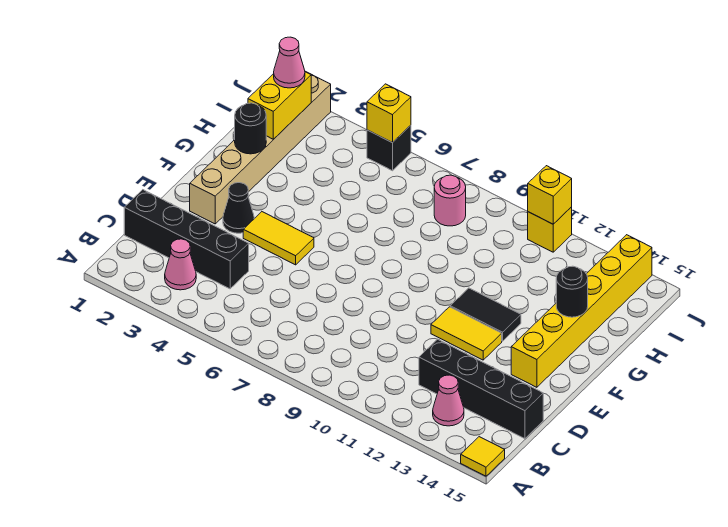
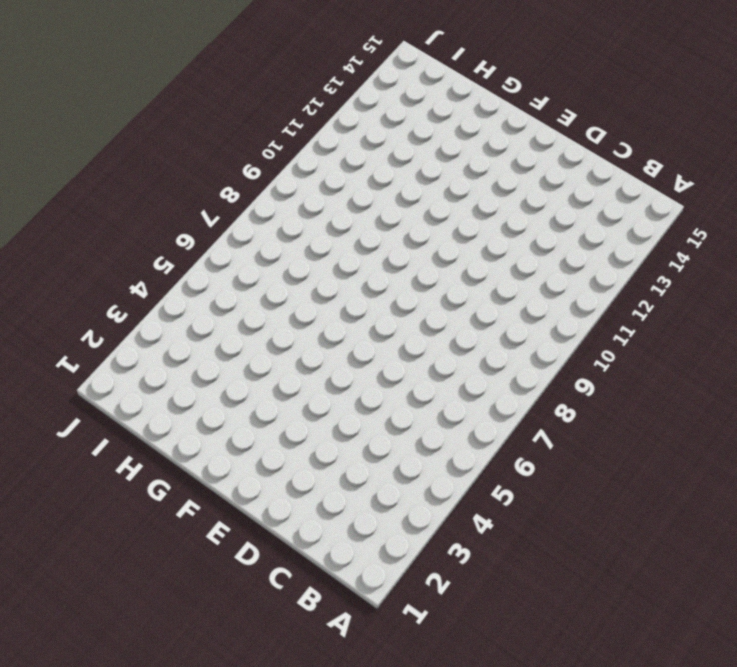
none -> yellow tile A15 level 1
none -> pink cone B3 level 1
none -> pink cone B13 level 1

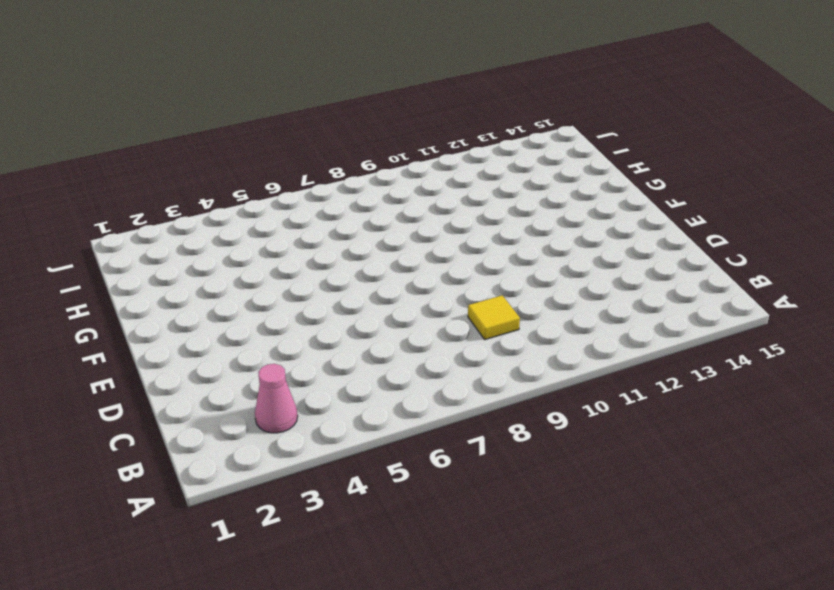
yellow tile C9 level 1 -> yellow tile A15 level 1
none -> pink cone B13 level 1
none -> black brick C1:C4 level 1
none -> black brick C12:C15 level 1

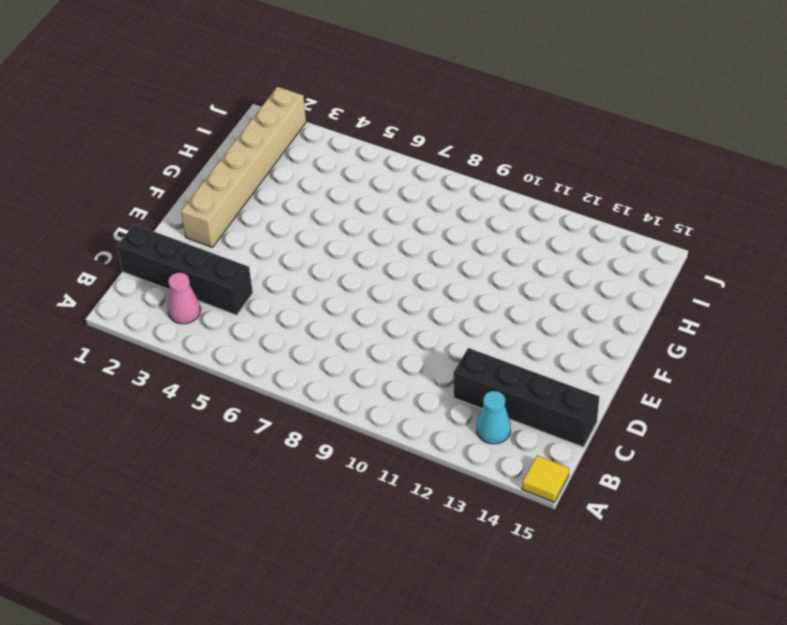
cyan cone B13 level 1 -> pink cone B13 level 1
none -> black cone E3 level 1
none -> yellow tile E4:E5 level 1
none -> yellow tile E11:E12 level 1

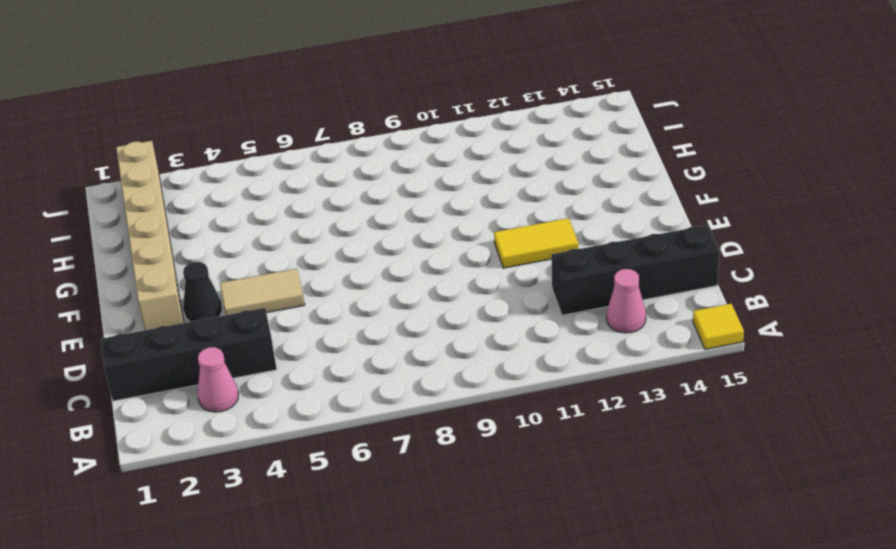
tan tile E4:E5 level 1 -> yellow tile E4:E5 level 1
none -> yellow brick E14:J14 level 1
none -> black tile F11:F12 level 1
none -> pink round brick I8 level 1

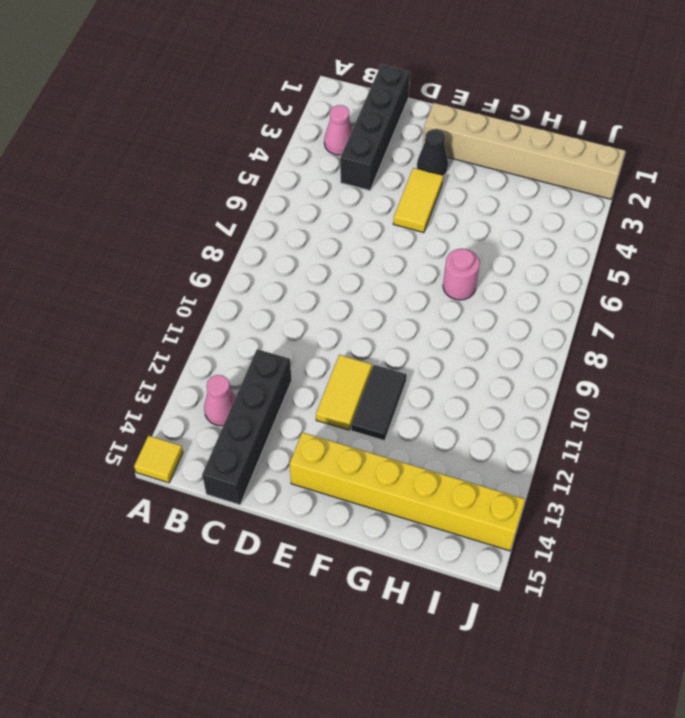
pink round brick G7 level 1 -> pink round brick I8 level 1
none -> black brick J5 level 1
none -> yellow brick J11 level 1
none -> black round brick G2 level 2

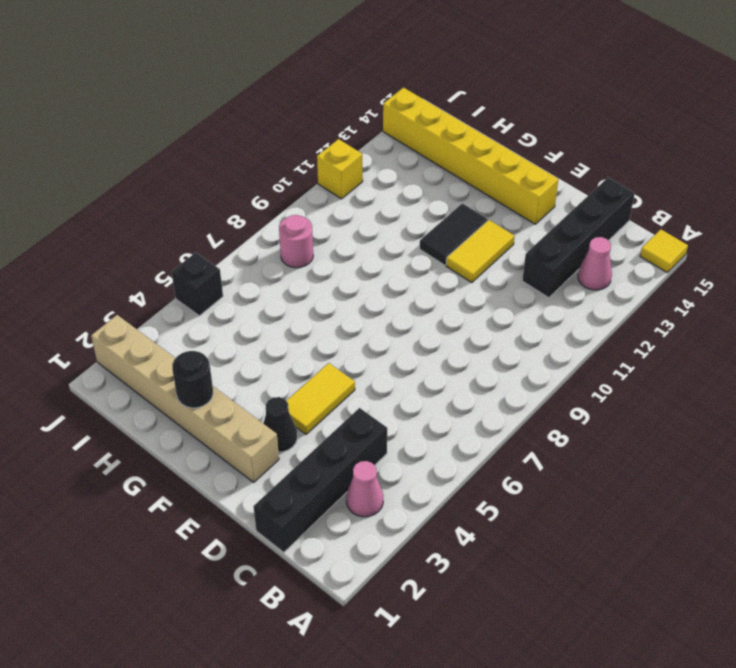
none -> black round brick G14 level 2
none -> yellow brick H2:I2 level 2
none -> yellow brick J5 level 2

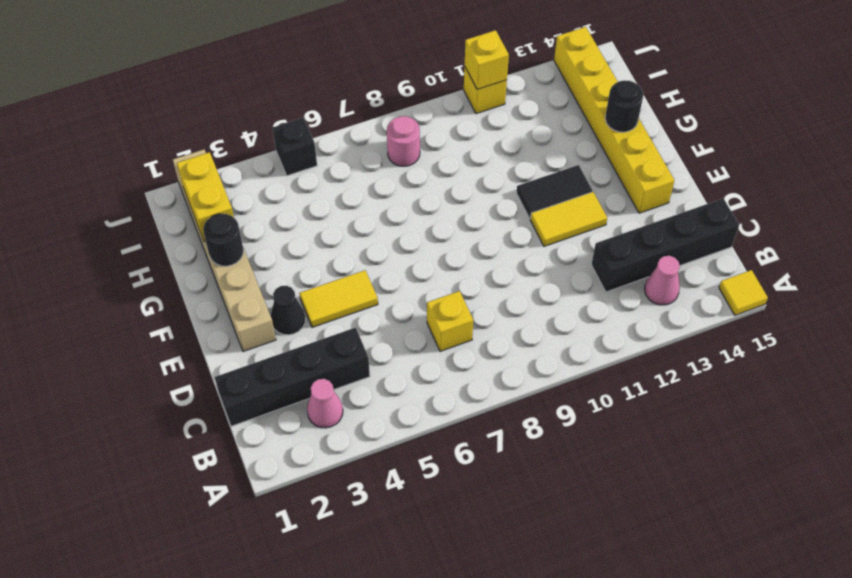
yellow brick C7 level 1 -> yellow brick J5 level 2
none -> pink cone I2 level 3

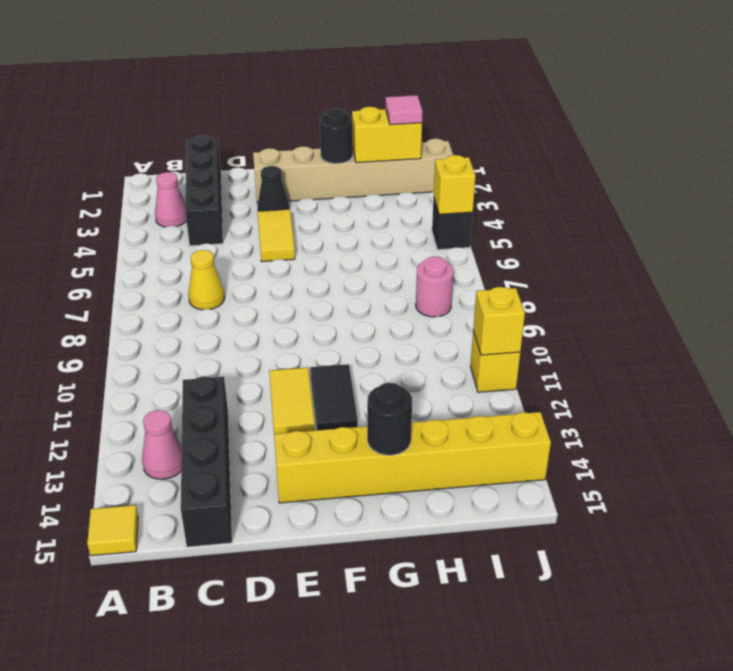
yellow cone C7 level 1 -> none
pink tile I2 level 3 -> pink cone I2 level 3

